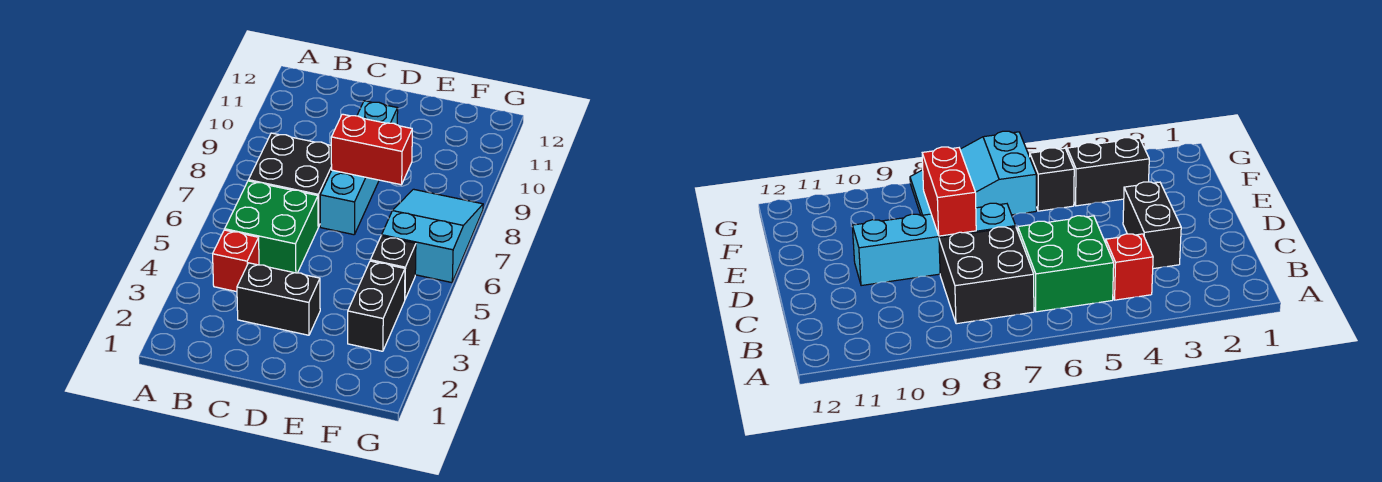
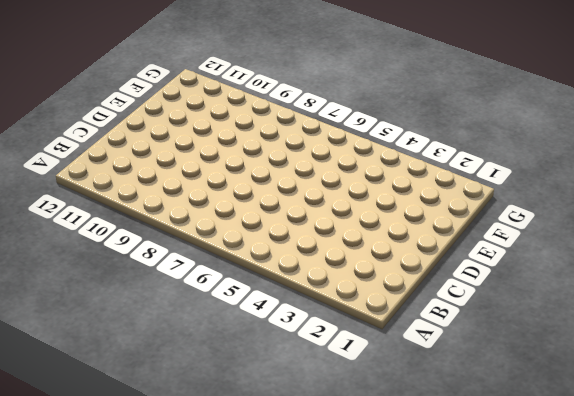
none -> red brick B4 level 1
none -> green brick B5:C6 level 1

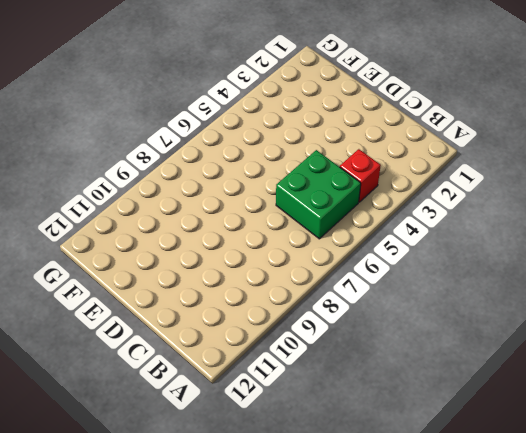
none -> black brick B7:C8 level 1
none -> black brick C3:D3 level 1

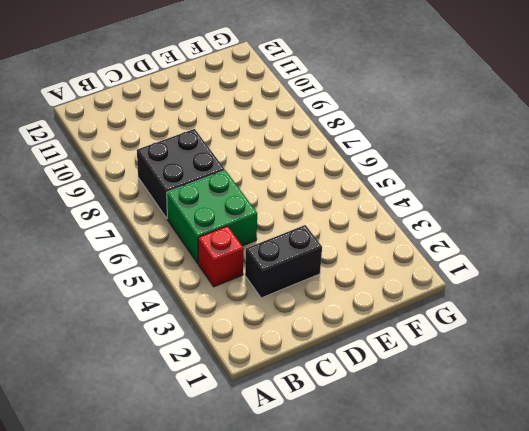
none -> cyan brick D7:D10 level 1
none -> black brick F3:F4 level 1

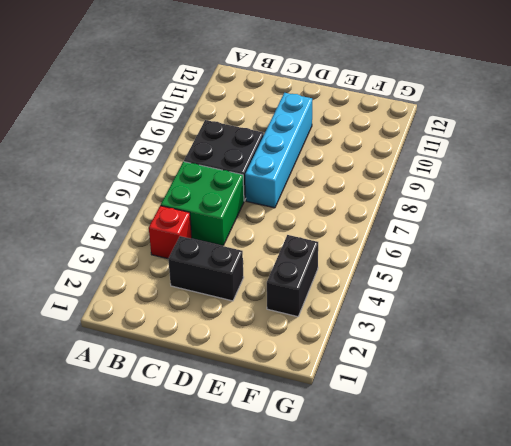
none -> black brick F5 level 1
none -> cyan slope F6:G8 level 1 top 6

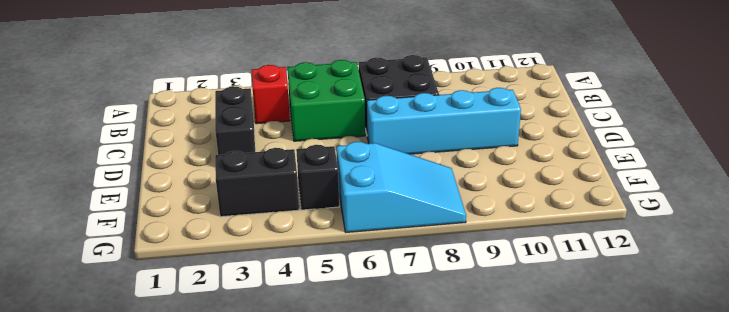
none -> red brick D8:E8 level 2

